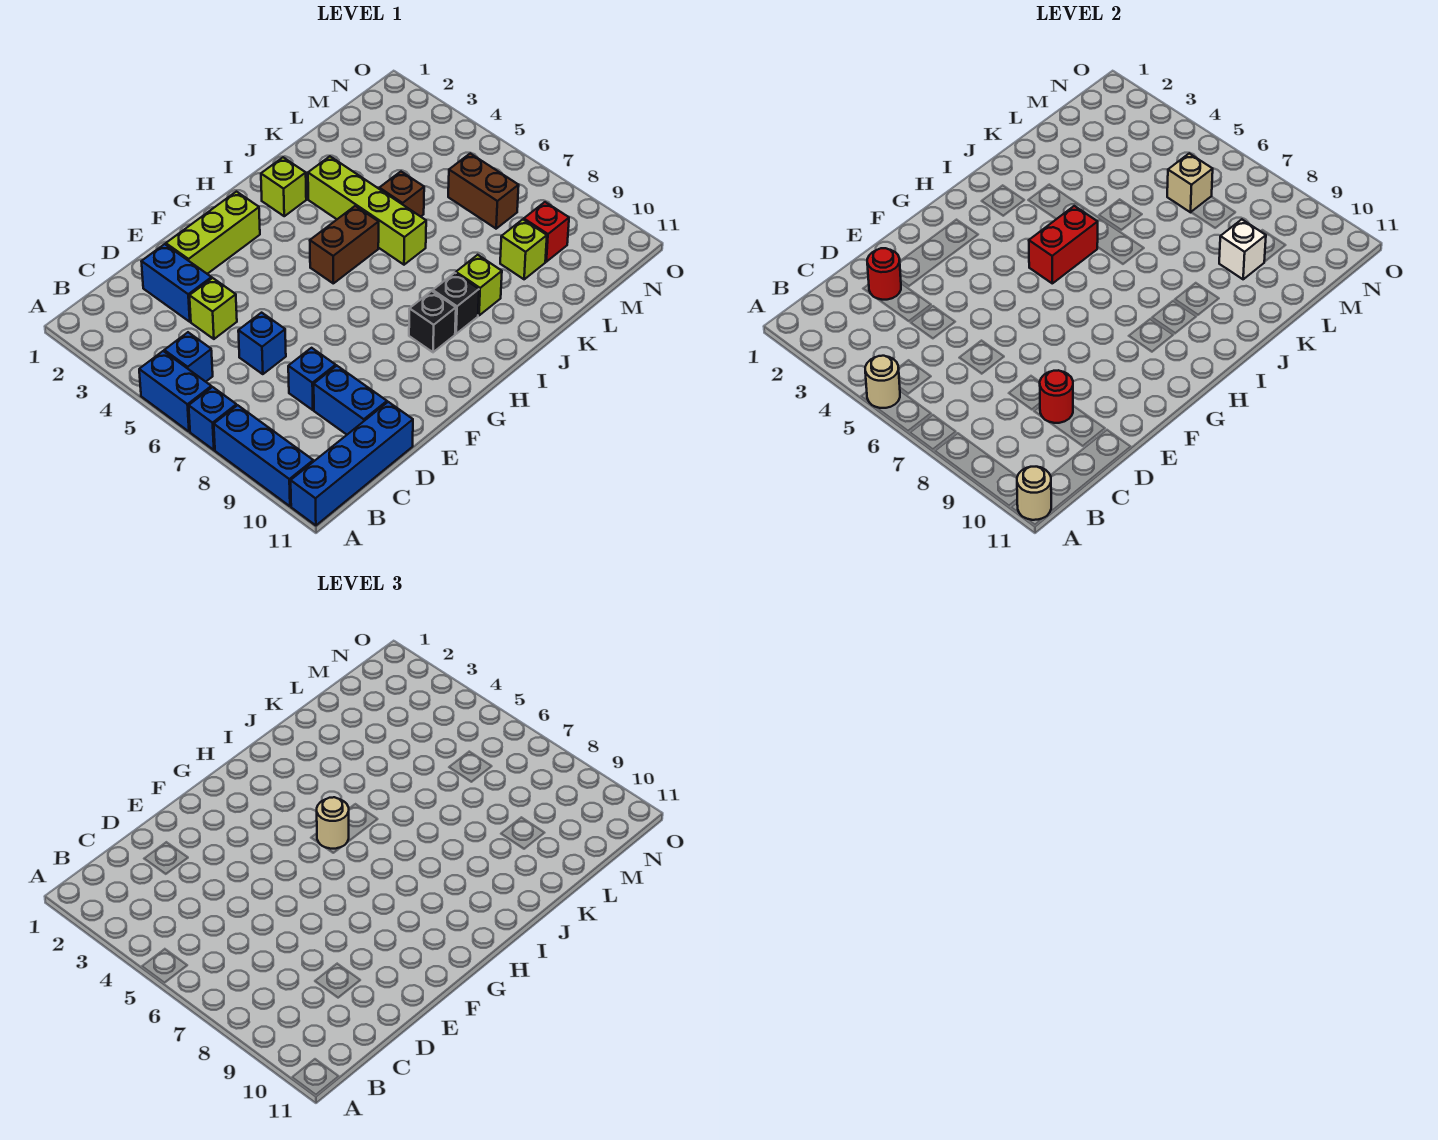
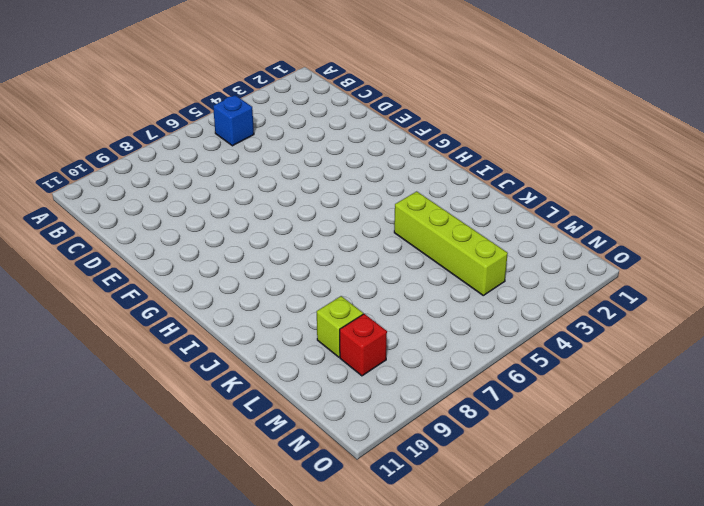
lime brick J4:M4 level 1 -> lime brick J3:J6 level 1
none -> blue brick A5:A6 level 1
none -> blue brick A7 level 1
none -> blue brick A8:A10 level 1

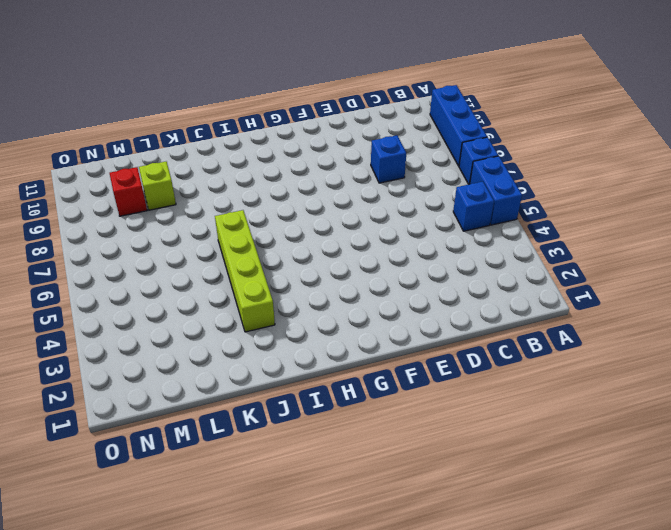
none -> blue brick A11:D11 level 1
none -> blue brick D2:D3 level 1
none -> lime brick D4 level 1

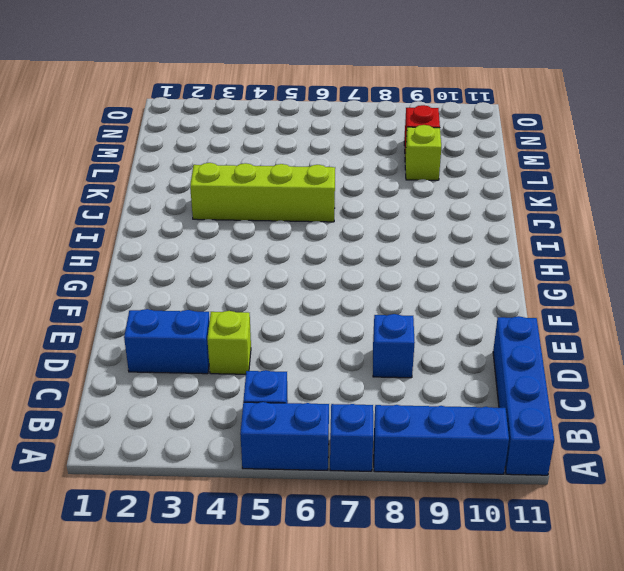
none -> blue brick D6 level 1
none -> blue brick D9:D10 level 1
none -> lime brick E2:G2 level 1

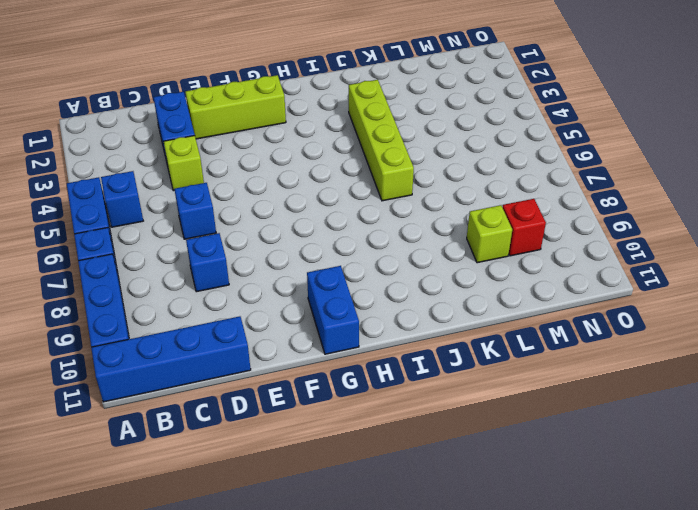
blue brick G10:G11 level 1 -> blue brick D9:D10 level 1
none -> brown brick H5:I5 level 1
none -> black brick H9 level 1
none -> lime brick I2 level 1

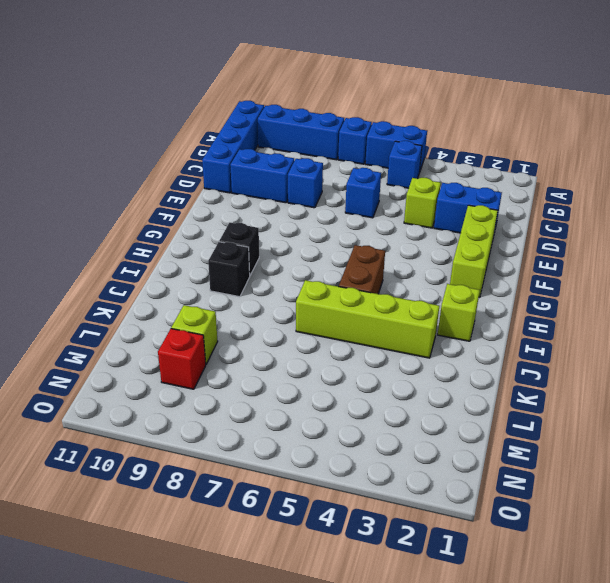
none -> lime brick J9 level 1
none -> brown brick K5 level 1
none -> brown brick M6:M7 level 1

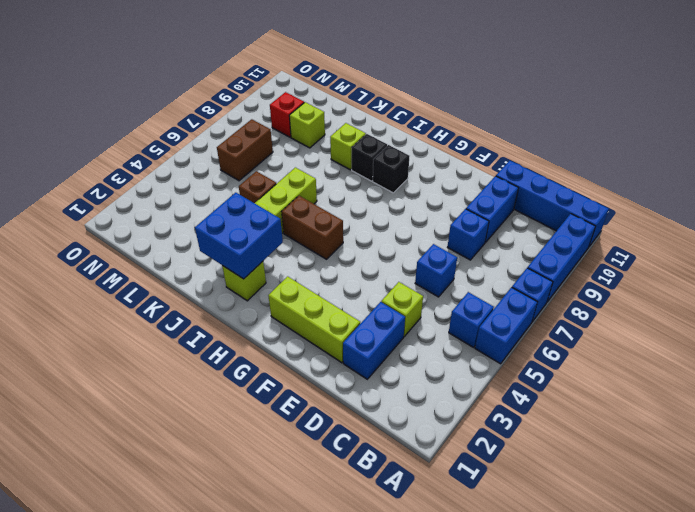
blue brick I2:J3 level 2 -> none
none -> tan round brick A5 level 2
none -> tan round brick A11 level 2
none -> red round brick D2 level 2

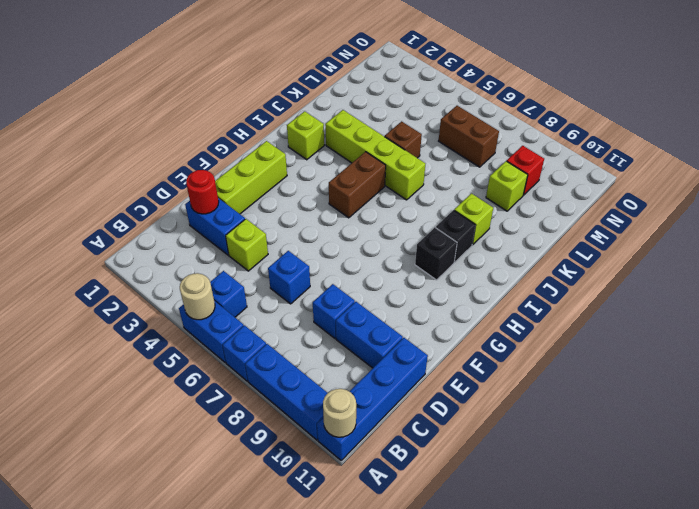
none -> red round brick D9 level 2
none -> red brick H5:I5 level 2
none -> white brick L9 level 2

